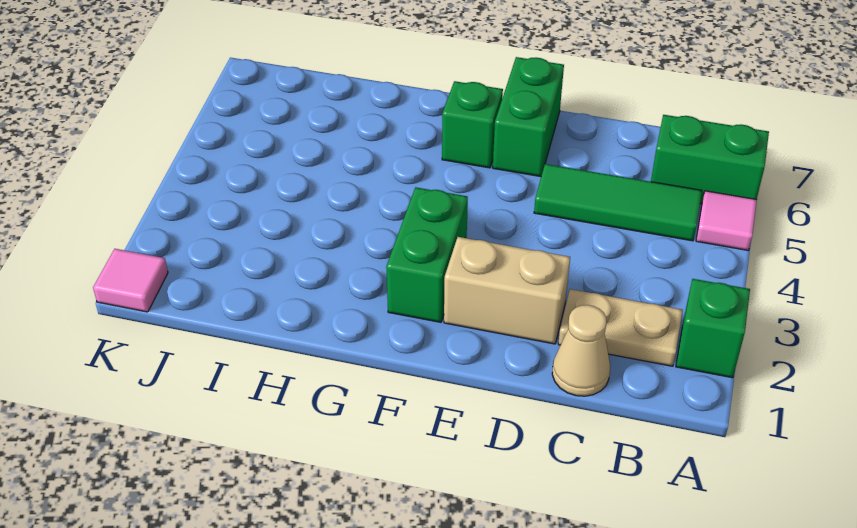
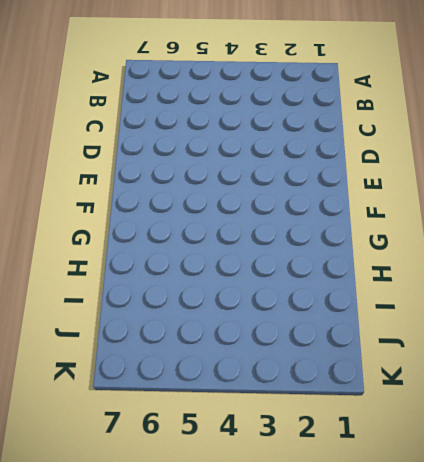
none -> green brick A2 level 1
none -> pink tile A5 level 1

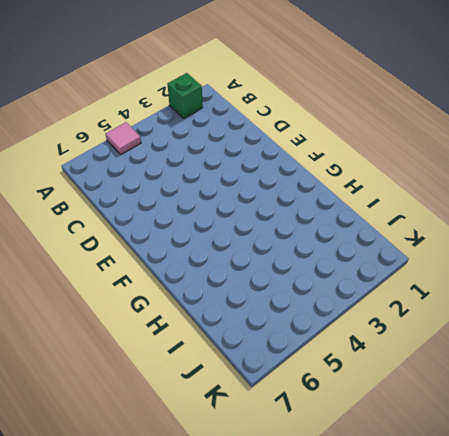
none -> green brick A6:B6 level 1
none -> tan plate B2:C2 level 1

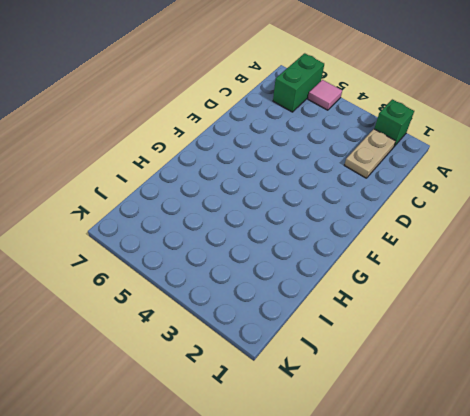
none -> green tile B5:D5 level 1
none -> tan cone C1 level 1

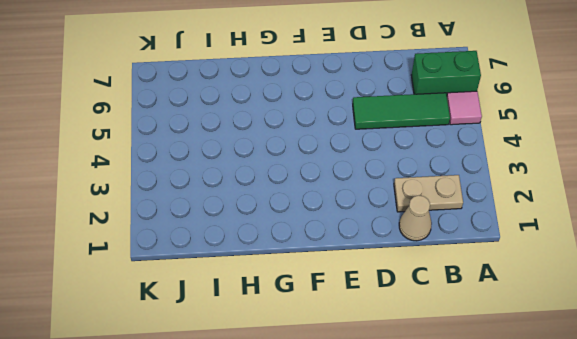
none -> green brick A2 level 1
none -> tan brick D2:E2 level 1

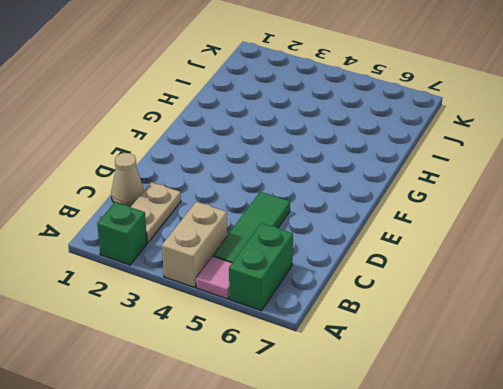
tan brick A4:B4 level 1 -> tan brick D2:E2 level 1
none -> green brick E6:E7 level 1
none -> green brick F2:F3 level 1

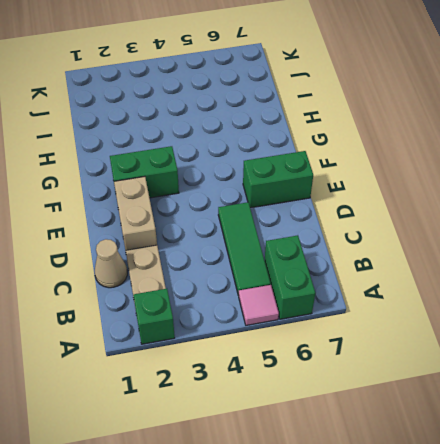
none -> green brick F6 level 1
none -> pink tile K1 level 1

